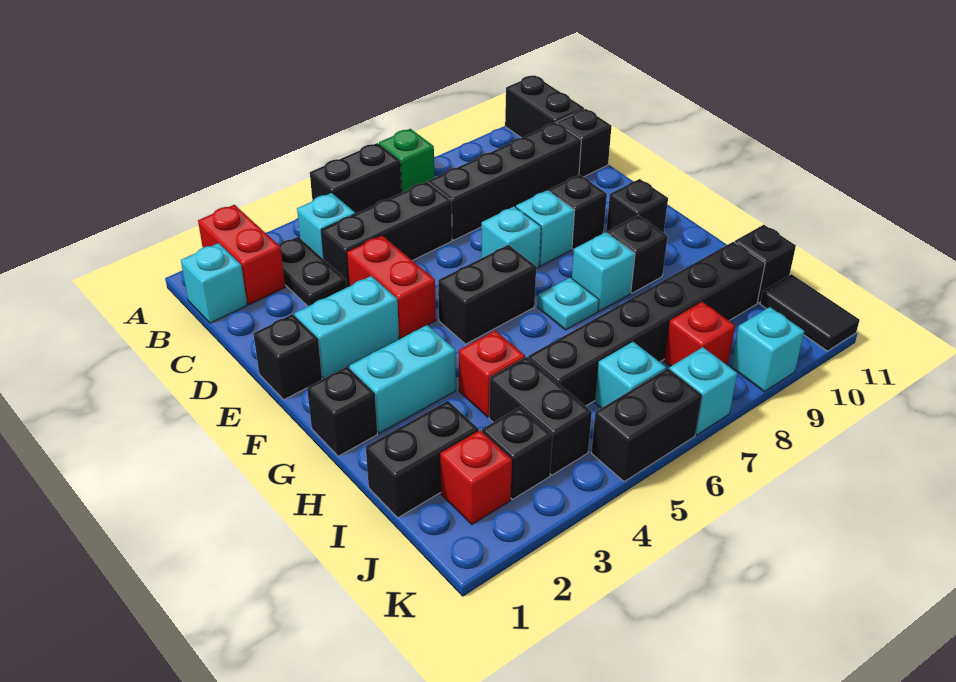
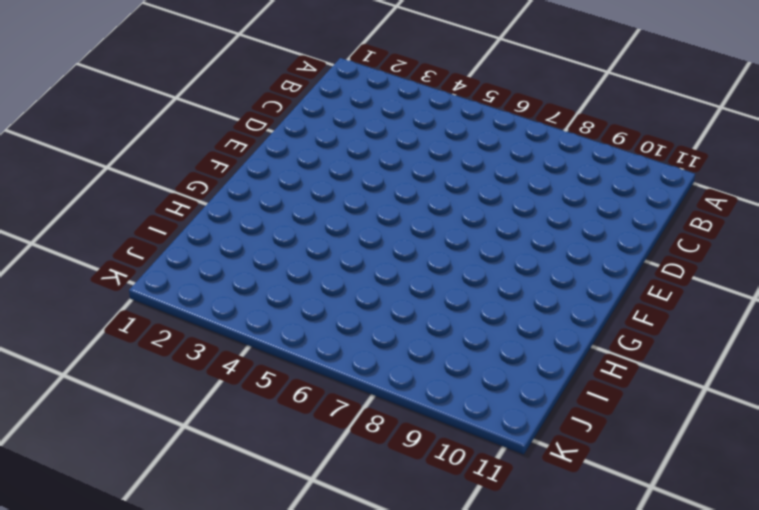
none -> red brick A2:B2 level 1
none -> black brick A5:A6 level 1
none -> green brick A7 level 1
none -> black brick A11:B11 level 1

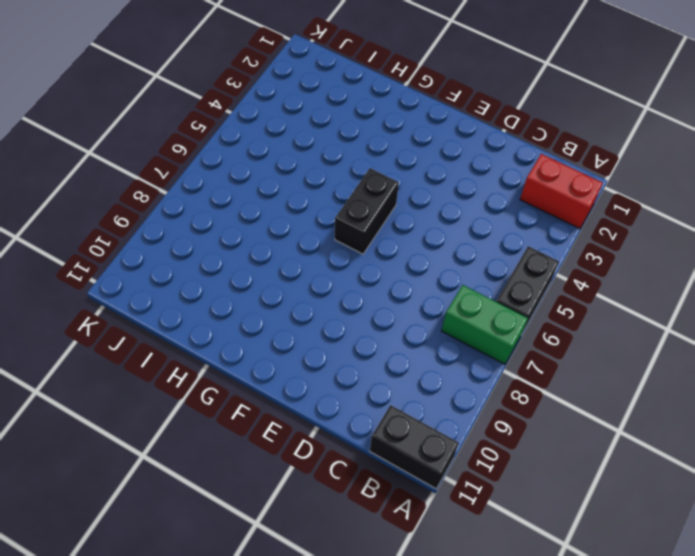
green brick A7:B7 level 1 -> green brick A7 level 1
none -> cyan brick B1 level 1
none -> black plate B3:C3 level 1
none -> cyan brick B4 level 1
none -> black brick C4:C6 level 1

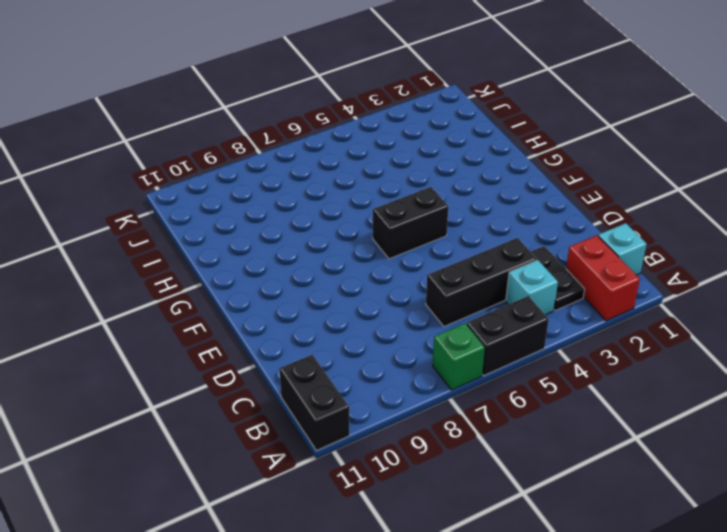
none -> black brick C7:C10 level 1
none -> black brick C11 level 1
none -> red brick D4:E4 level 1
none -> black brick E1 level 1

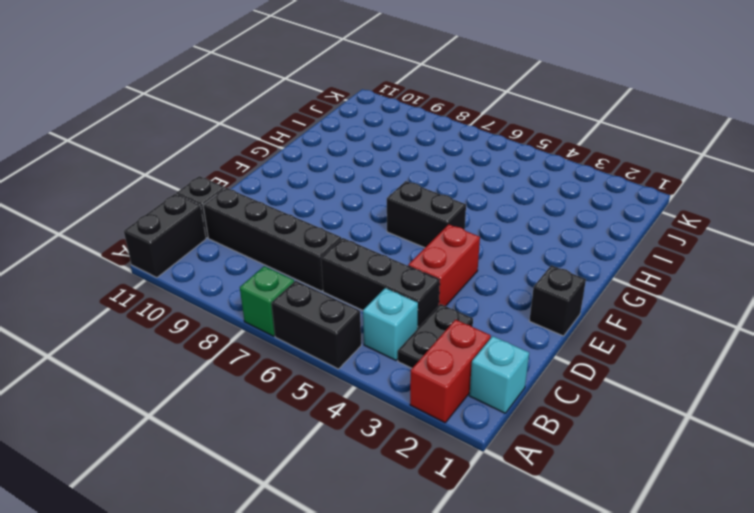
none -> cyan brick E2:E3 level 1
none -> cyan brick E7 level 1
none -> cyan brick E8 level 1
none -> black brick E9 level 1

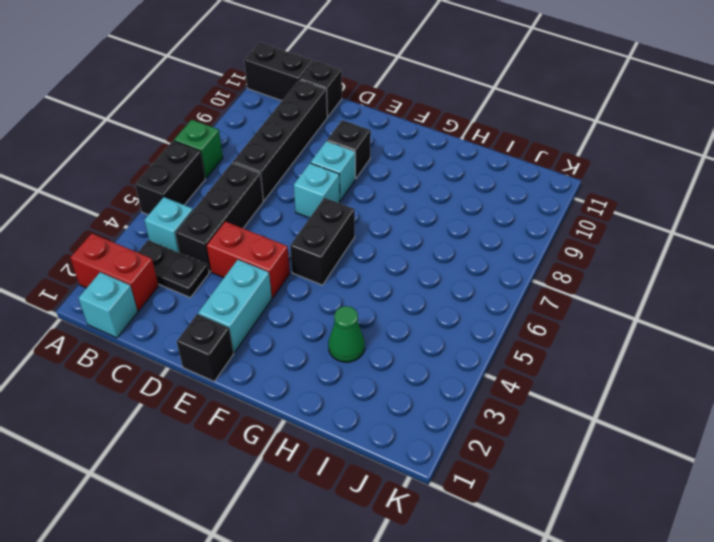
green cone H3 level 1 -> none
none -> black brick F10 level 1
none -> black brick G1 level 1
none -> cyan brick G2:G3 level 1
none -> cyan plate G7 level 1

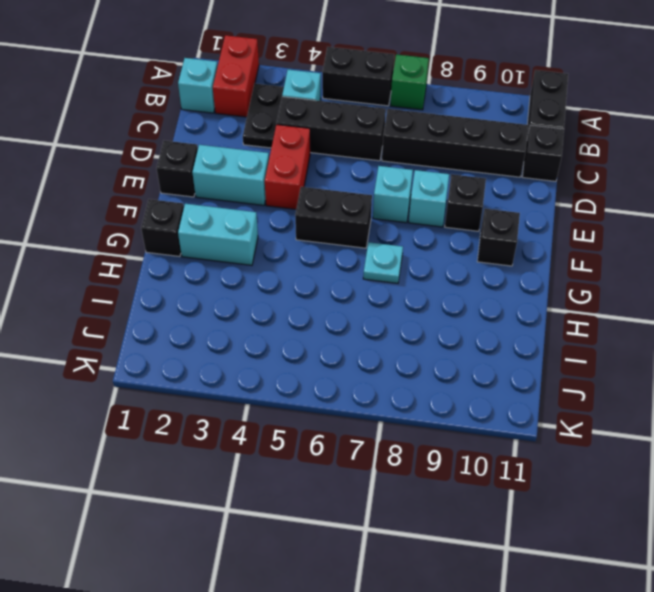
none -> cyan brick G8 level 1
none -> black brick G9 level 1
none -> red brick H4 level 1
none -> black brick I1:I2 level 1

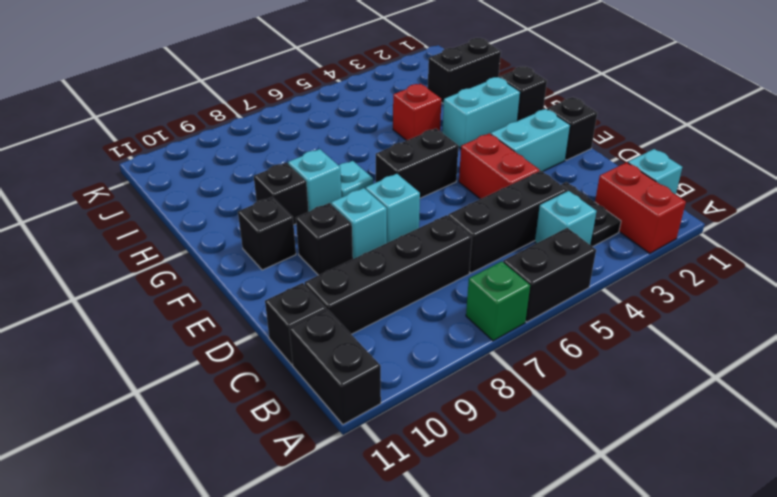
none -> black brick I4:J4 level 1
none -> black brick I5:I10 level 1
none -> black brick I11 level 1
none -> red brick J2 level 1

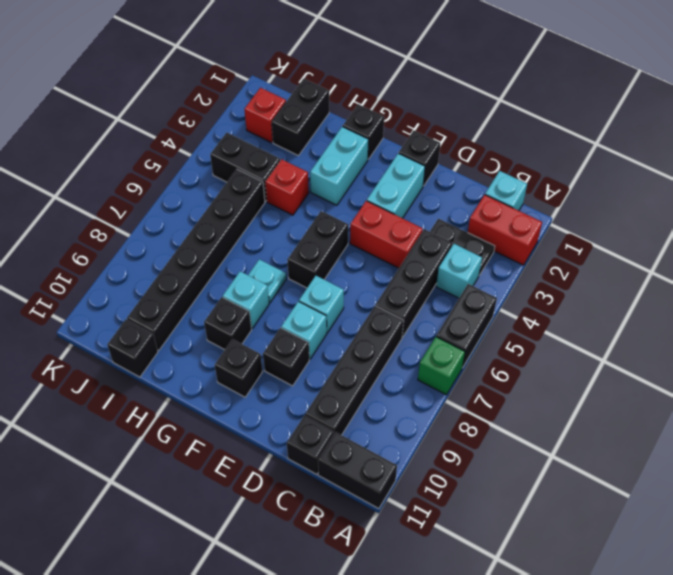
none -> black brick J3 level 1
none -> cyan brick J6 level 1
none -> red brick J8 level 1
none -> black tile J11:K11 level 1

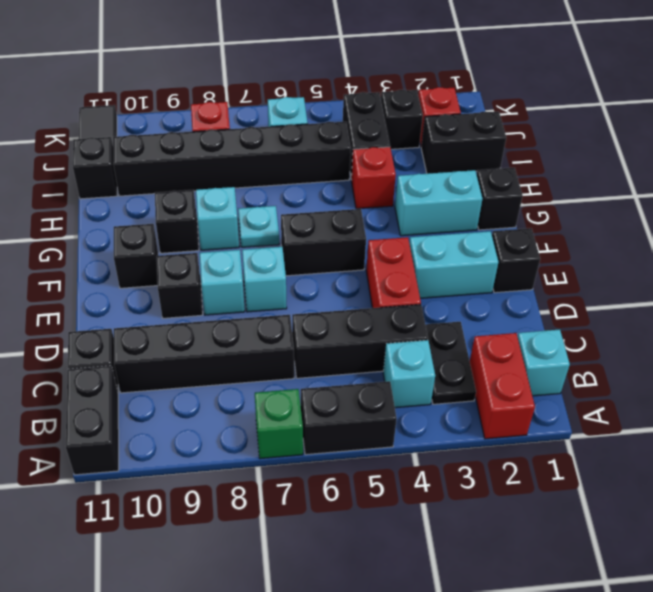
none -> black brick K5:K6 level 1
none -> cyan brick K7 level 1
none -> cyan brick K9 level 1

